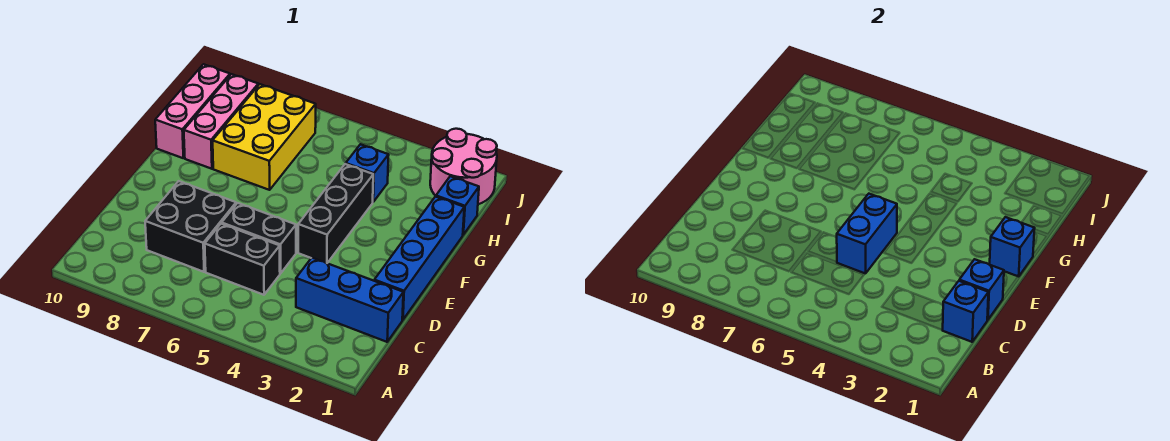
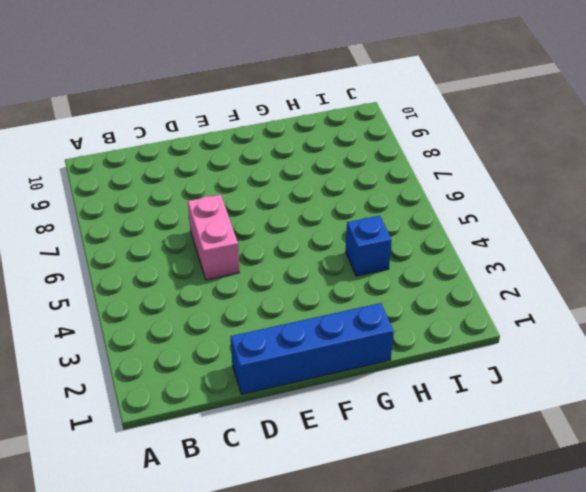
pink brick D5:D6 level 1 -> black brick D5:D6 level 1
none -> blue brick C1:C3 level 1
none -> black brick C5:C6 level 1
none -> black brick C7:D8 level 1

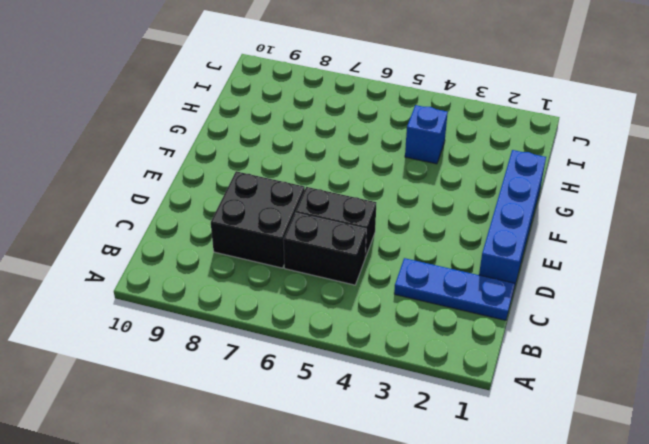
blue plate C1:C3 level 1 -> blue brick C1:C3 level 1
none -> black brick E4:G4 level 1
none -> yellow brick G7:I8 level 1
none -> pink brick G9:I9 level 1

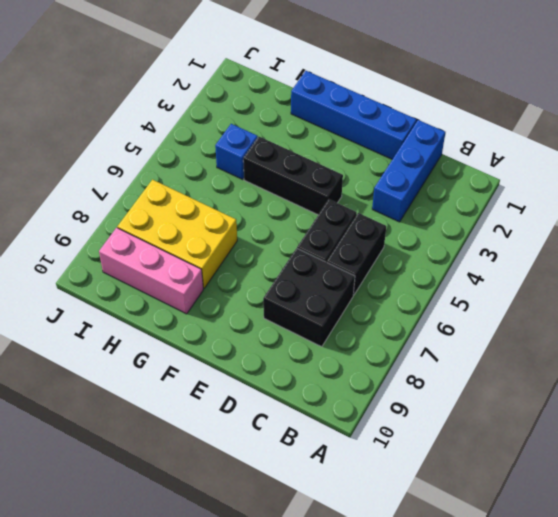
none -> pink brick G10:I10 level 1
none -> blue brick H1 level 1
none -> pink round brick I1:J2 level 1

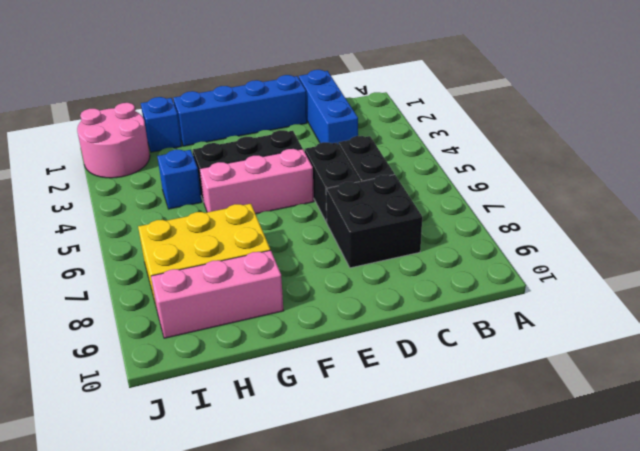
pink brick E5:G5 level 1 -> pink brick G10:I10 level 1
none -> blue brick C1 level 2
none -> blue brick D1 level 2
none -> blue brick D5:E5 level 2

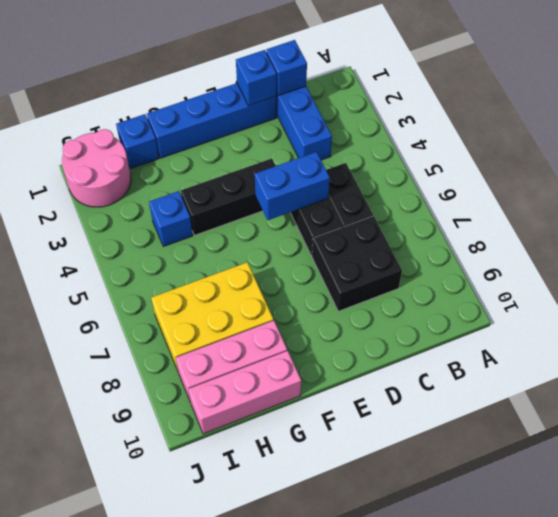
none -> blue brick F1 level 2

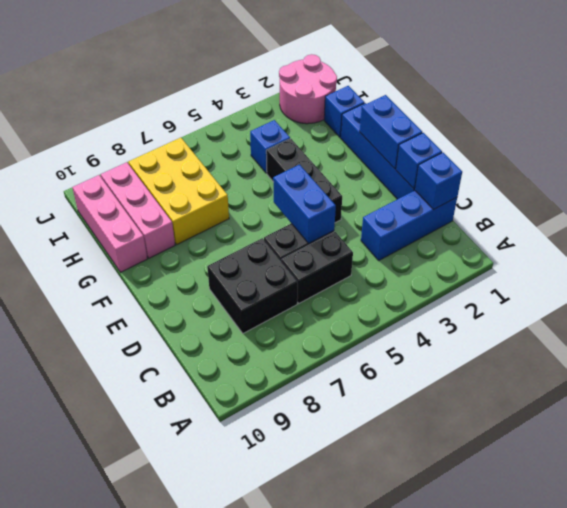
blue brick E1:F1 level 2 -> blue brick F1 level 2

